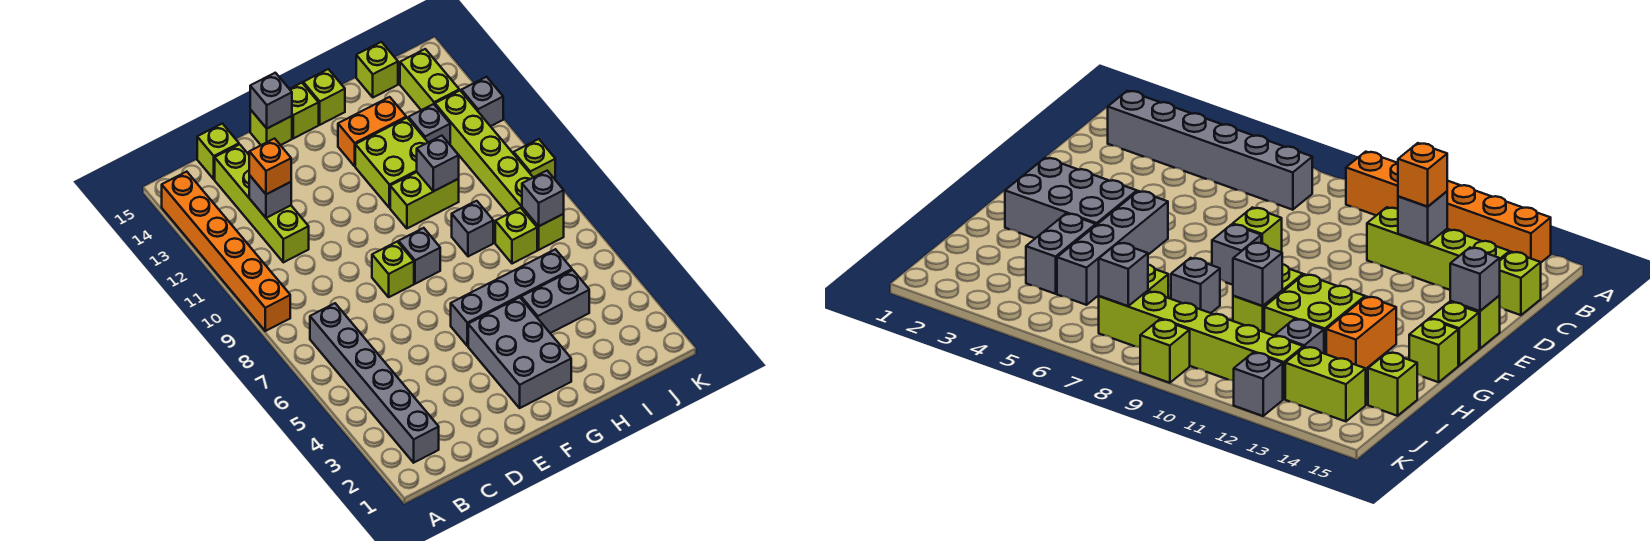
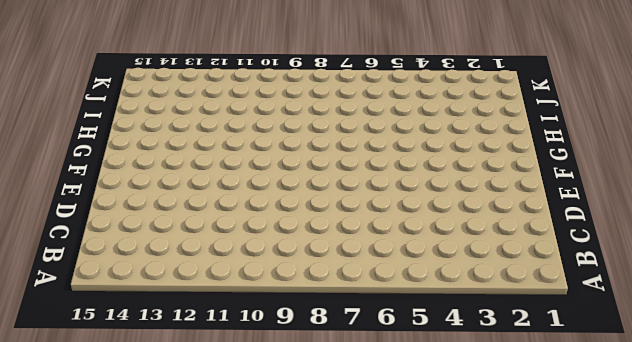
none -> orange brick A9:A14 level 1
none -> grey brick B2:B7 level 1
none -> lime brick C11:C14 level 1

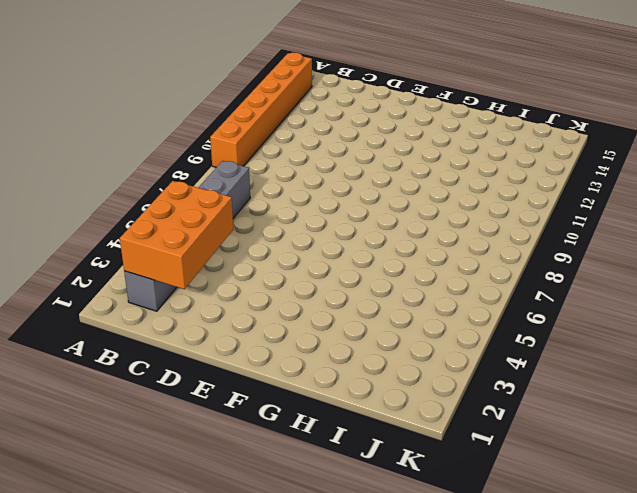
orange brick B2:C4 level 2 -> none
none -> lime brick C11:C14 level 1
none -> lime brick C15 level 1
none -> lime brick E8 level 1

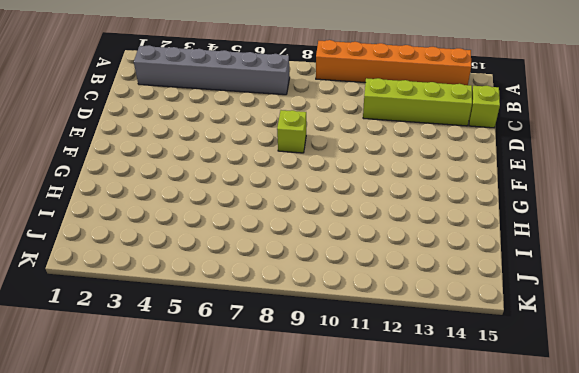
none -> lime brick E15 level 1
none -> grey brick F2:G4 level 1
none -> grey brick F5:I5 level 1

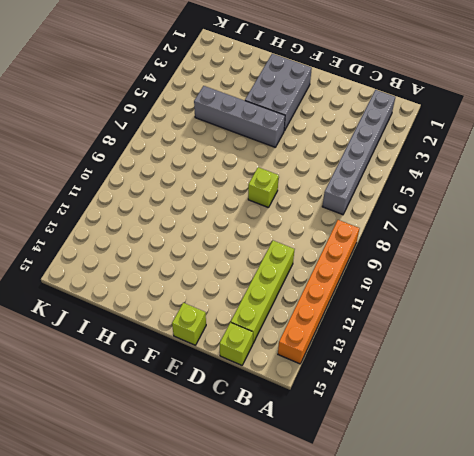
none -> grey brick F8 level 1
none -> lime brick F15 level 1
none -> lime brick G10:H10 level 1

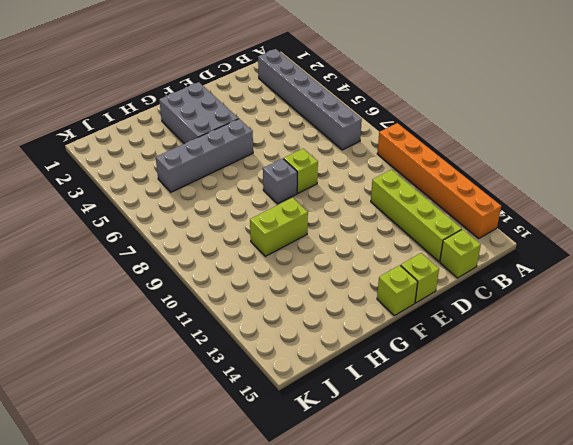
none -> lime brick G11:H12 level 1
none -> orange brick G13:H13 level 1
none -> lime brick G15 level 1

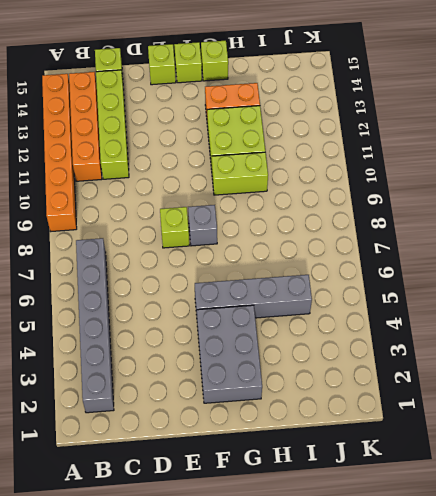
orange brick B11:B14 level 1 -> none
none -> grey brick H4:I4 level 1
none -> grey brick H8 level 1
none -> lime brick I7 level 1

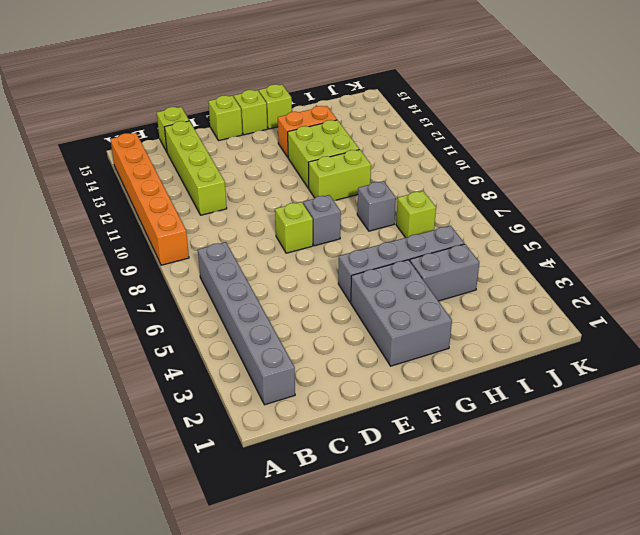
none -> grey brick I12 level 1
none -> lime brick I15 level 1
none -> lime brick J7:J12 level 1

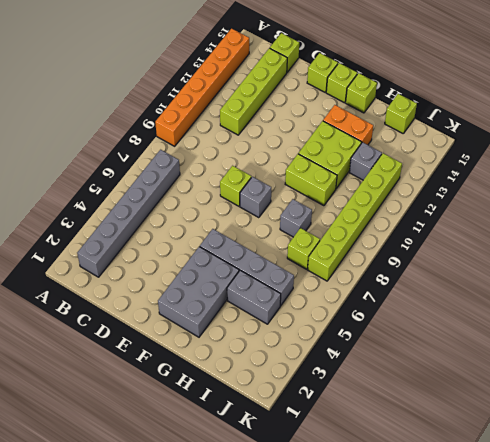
none -> lime brick J13:J14 level 1
none -> lime brick K9 level 1
none -> grey brick K12 level 1

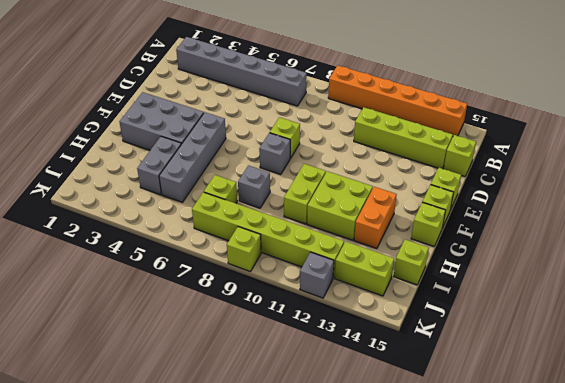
none -> grey brick I12 level 1
none -> grey brick C12 level 2
none -> grey brick E15 level 2

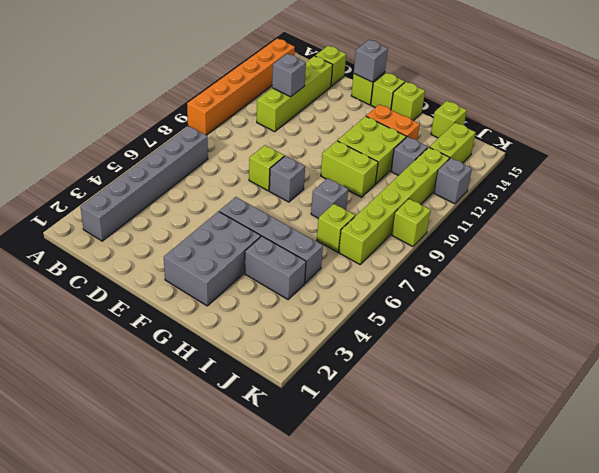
none -> grey brick H10 level 2
none -> grey brick J7 level 2
none -> orange brick C12 level 3

